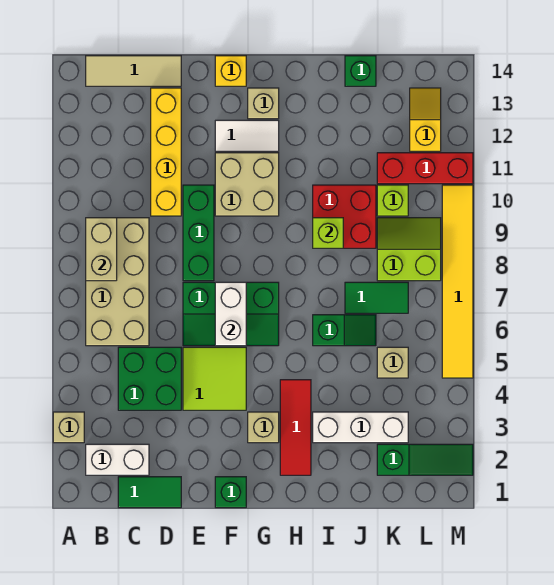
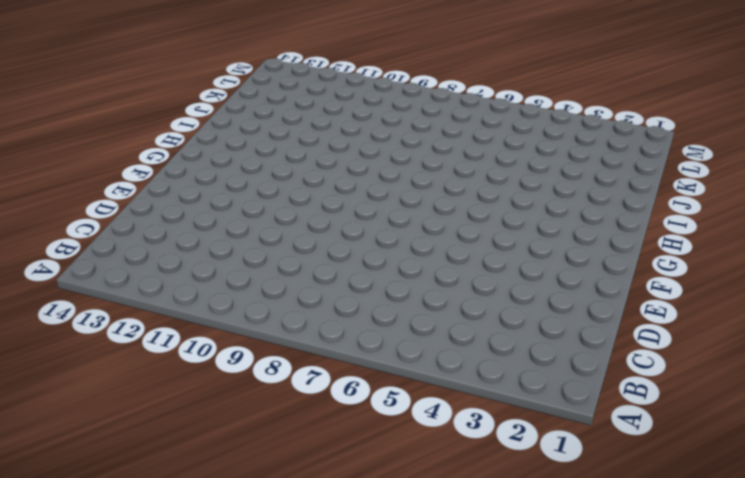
none -> tan brick A3 level 1
none -> white brick B2:C2 level 1
none -> tan brick B6:C9 level 1
none -> tan tile B14:D14 level 1

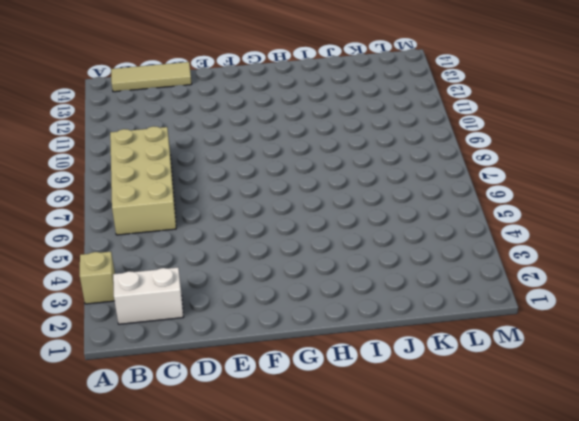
none -> green tile C1:D1 level 1
none -> green brick C4:D5 level 1
none -> yellow brick D10:D13 level 1
none -> lime tile E4:F5 level 1

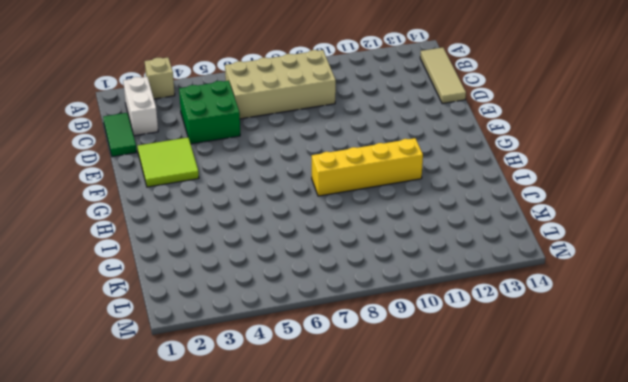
lime tile E2:F3 level 1 -> lime tile E4:F5 level 1
yellow brick H8:H11 level 1 -> yellow brick D10:D13 level 1
none -> green slope E6:G7 level 1 top 7
none -> green brick E8:E10 level 1
none -> green brick F1 level 1
none -> tan brick F10:G11 level 1

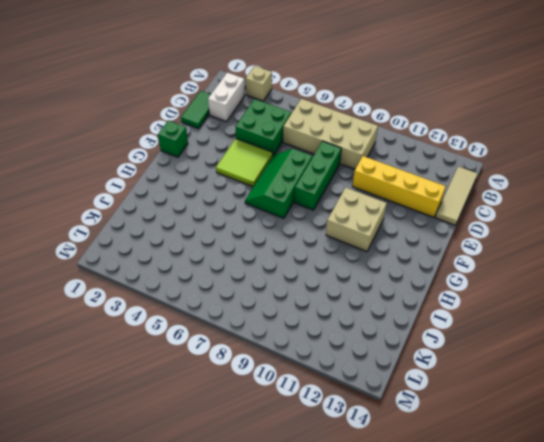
green brick D8:F8 level 1 -> green brick E8:E10 level 1
none -> white tile F12:G12 level 1
none -> yellow brick F14 level 1
none -> tan brick G3 level 1
none -> tan brick G13 level 1

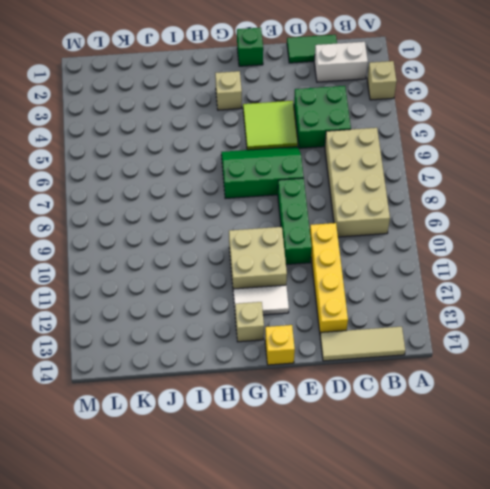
none -> red tile H2:H4 level 1
none -> white brick I3:K3 level 1
none -> green slope I6:J6 level 1 top I
none -> red brick I9:J10 level 1

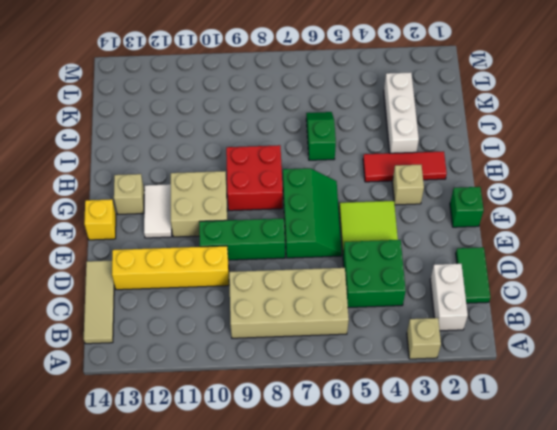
red brick G8:H9 level 1 -> red brick I9:J10 level 1
none -> green tile J7:K7 level 1
none -> green brick J14 level 1
none -> green slope K2:M2 level 1 top K
none -> tan brick K5 level 1

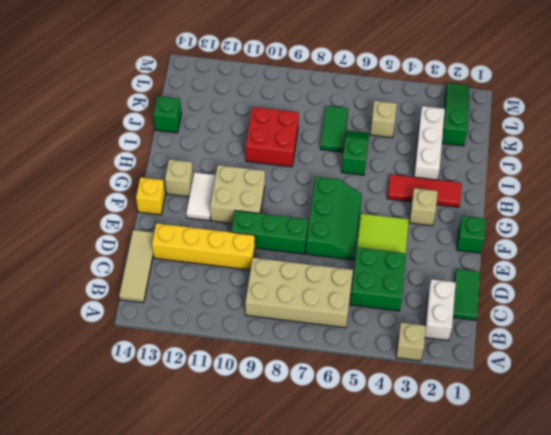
none -> lime slope K8:L9 level 1 top 8
none -> lime brick K10 level 1
none -> red brick K11:M11 level 1
none -> yellow slope L12:L13 level 1 top 12

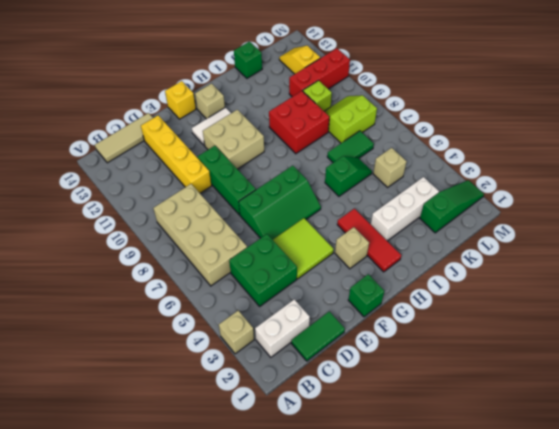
none -> yellow tile M5:M10 level 1
none -> tan brick B8:B9 level 2
none -> white brick F6:F7 level 2
none -> lime brick I9 level 2

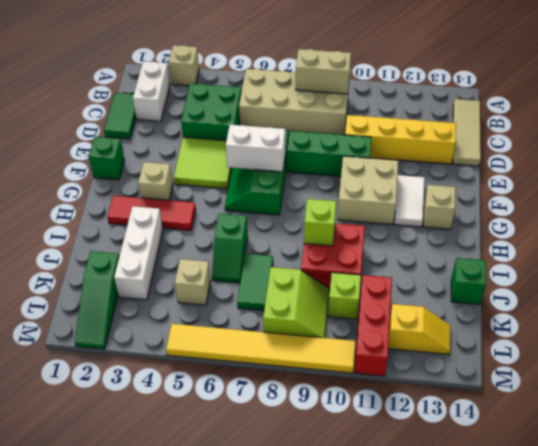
none -> yellow brick F14 level 1

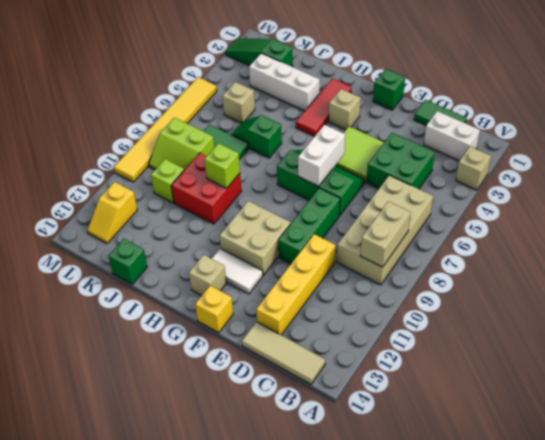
none -> red brick K11:M11 level 1

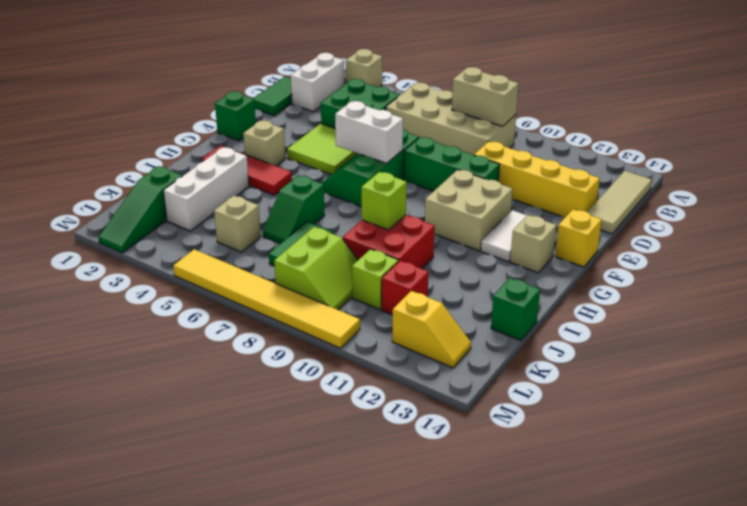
red brick K11 level 1 -> red brick K11:M11 level 1

